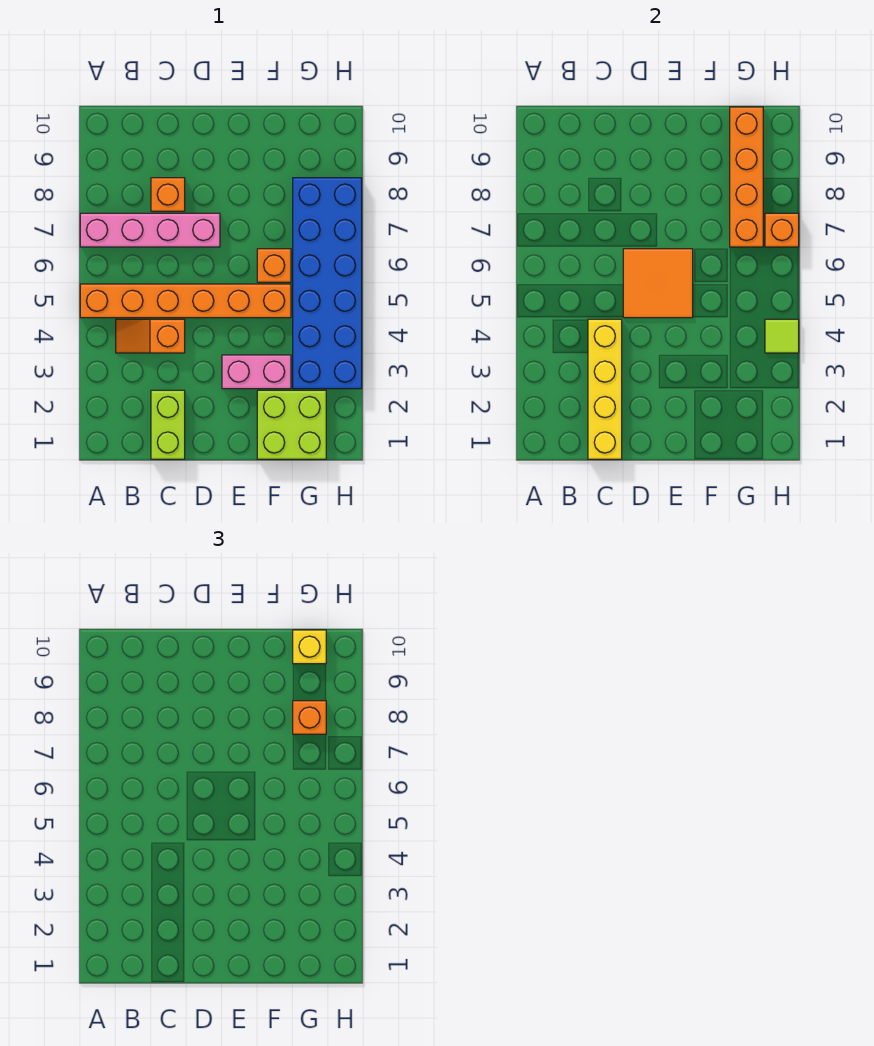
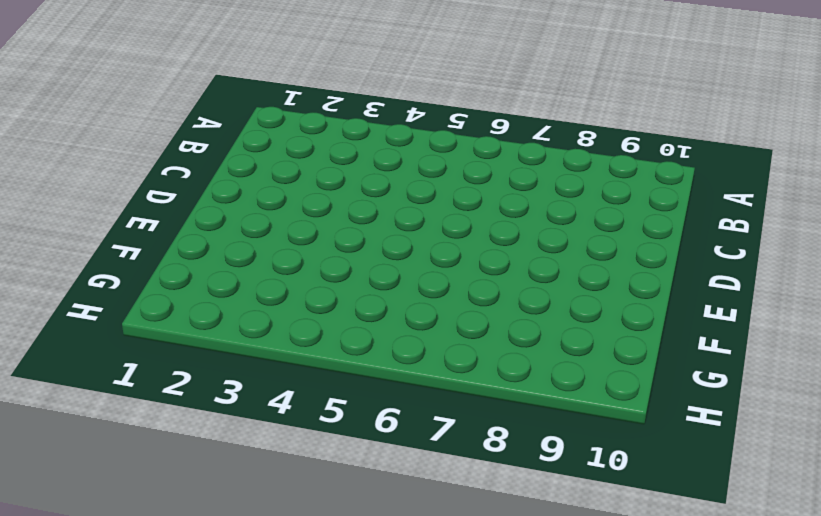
none -> orange brick A5:F5 level 1
none -> pink brick A7:D7 level 1
none -> orange slope B4:C4 level 1 top C

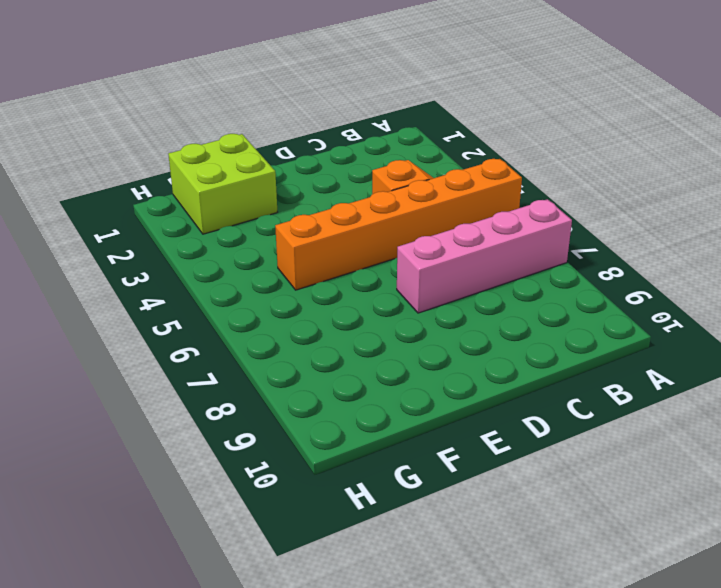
none -> lime brick C1:C2 level 1
none -> orange brick C8 level 1
none -> pink brick E3:F3 level 1

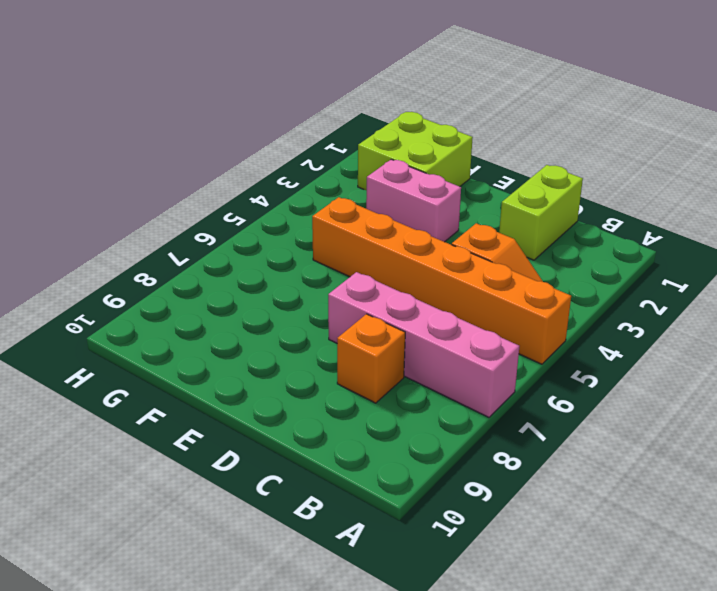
none -> orange brick F6 level 1
none -> blue brick G3:H8 level 1
none -> yellow brick C1:C4 level 2

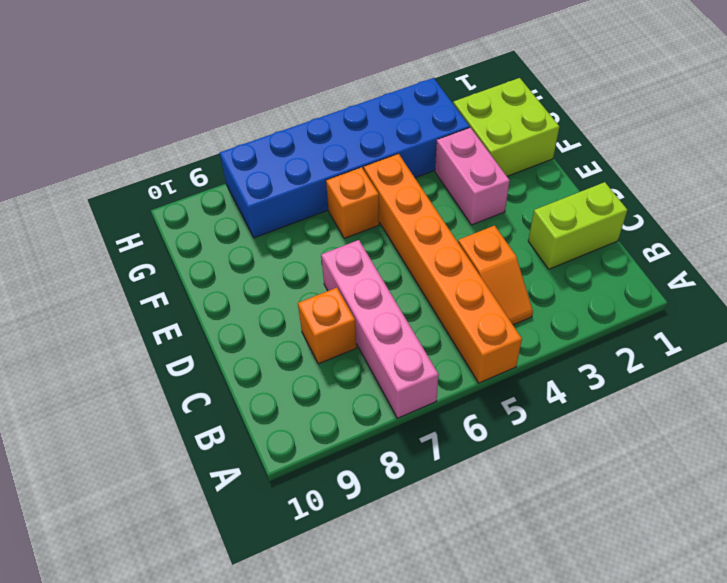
none -> yellow brick C1:C4 level 2
none -> orange tile D5:E6 level 2
none -> orange brick G7:G10 level 2

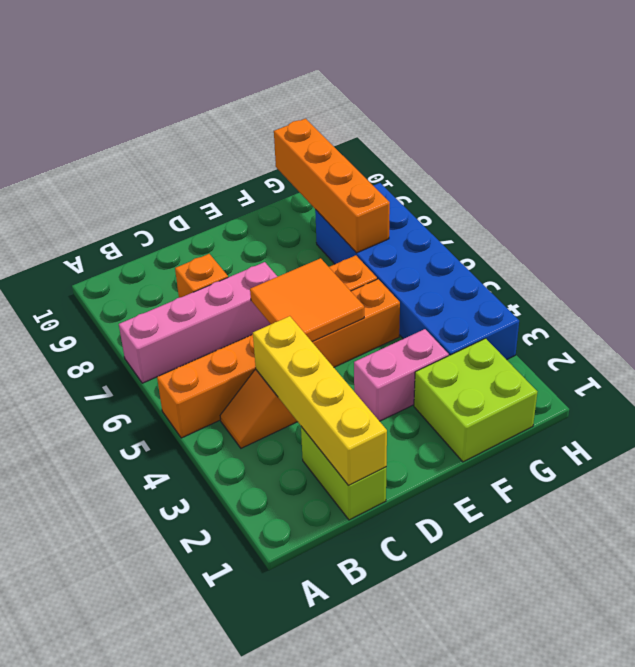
none -> lime tile H4 level 2
none -> orange brick H7 level 2
none -> orange brick G8 level 3

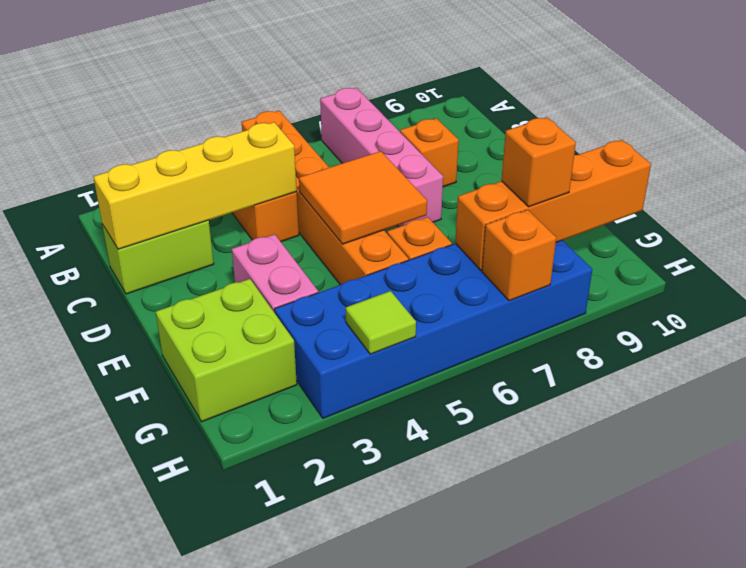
none -> yellow brick G10 level 3

